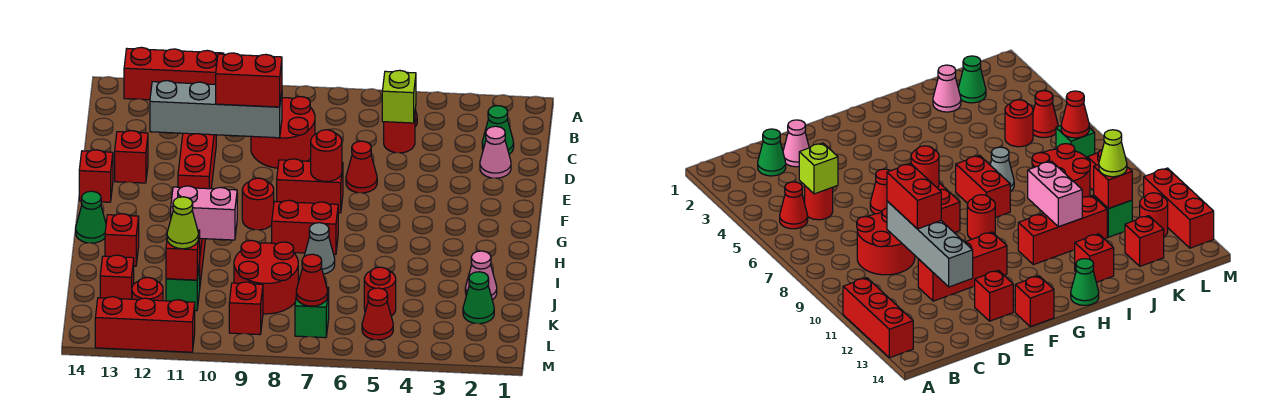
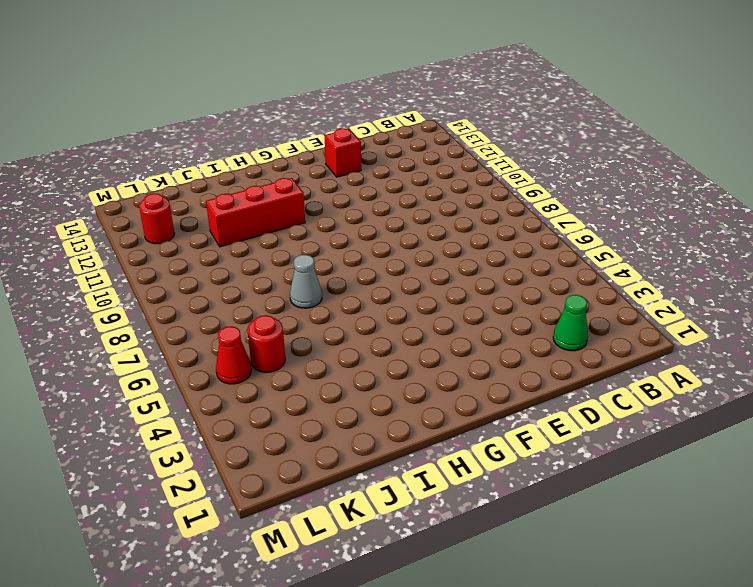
none -> red brick A11:A13 level 1
none -> red cone B5 level 1
none -> red round brick C5 level 1
none -> red round brick C8:D9 level 1

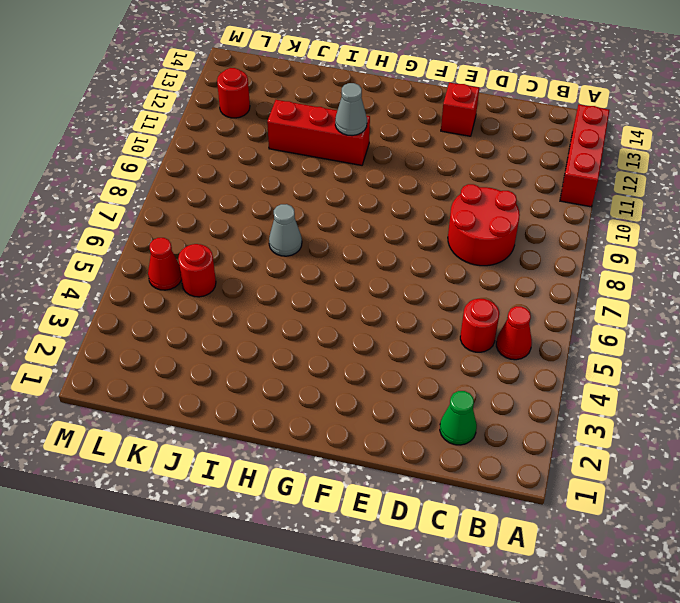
grey cone H11 level 2 -> none
none -> pink cone D2 level 1
none -> red brick D11:F11 level 1
none -> red cone E6 level 1
none -> red brick F7:F8 level 1

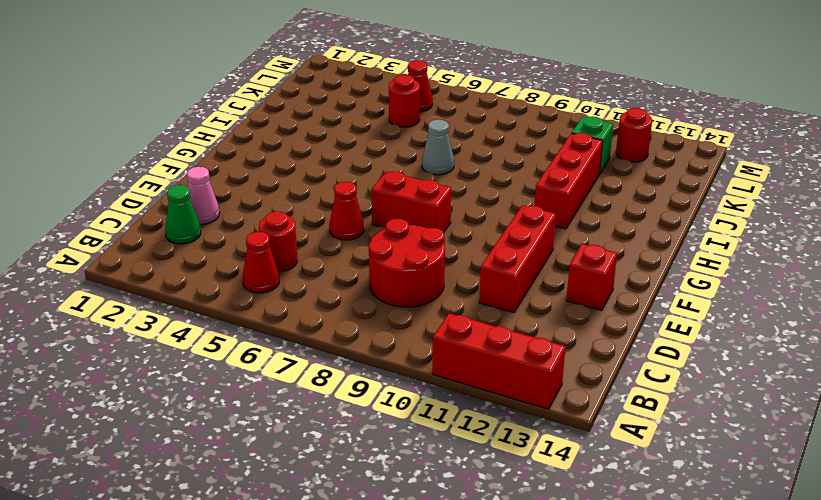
none -> red brick F14 level 1
none -> red round brick G9 level 1
none -> red brick H7:H8 level 1
none -> green cone H14 level 1

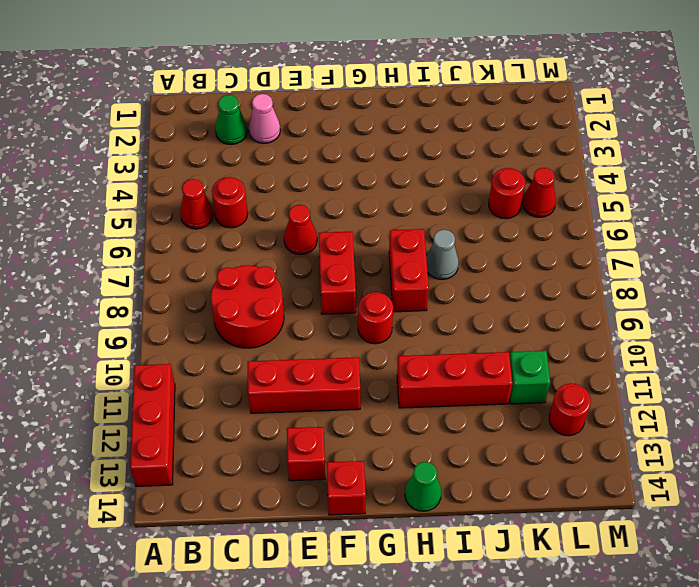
none -> red brick I13 level 1
none -> pink cone J2 level 1
none -> red round brick J8:K9 level 1
none -> green cone K2 level 1

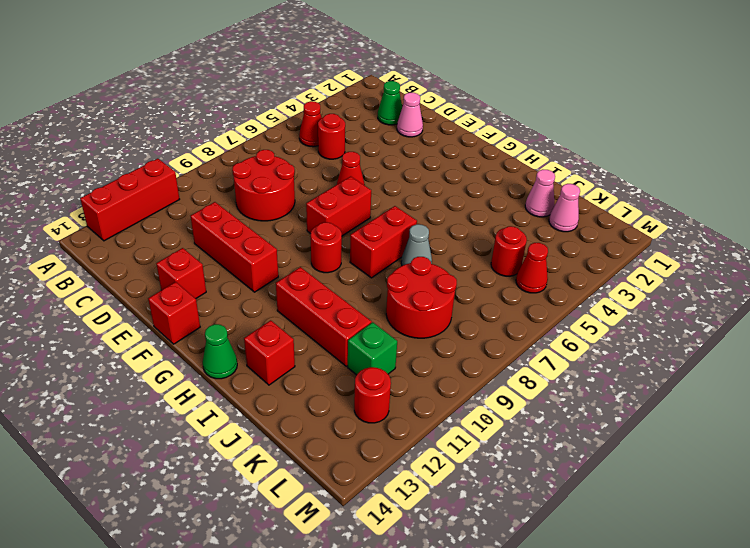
pink cone K2 level 1 -> green cone K2 level 1
none -> red brick K13 level 1
none -> green brick L7 level 1
none -> red brick L9 level 1
none -> red brick M11:M13 level 1

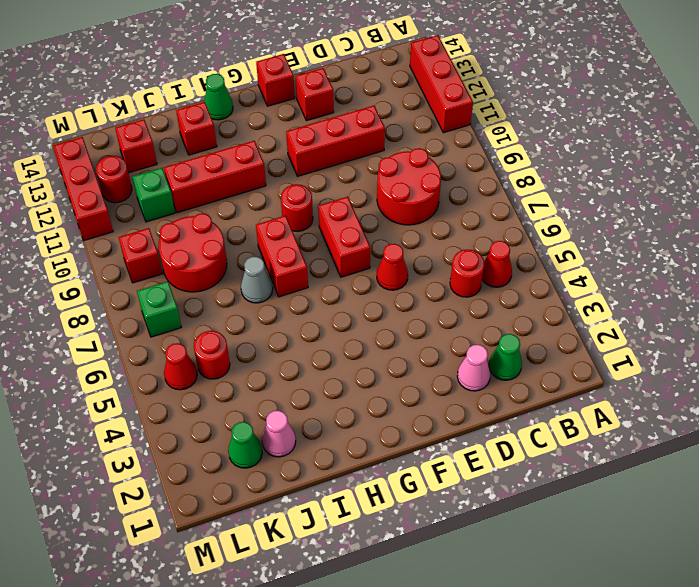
none -> lime brick C5 level 2
none -> grey brick D9:D12 level 2
none -> red round brick F7 level 2
none -> pink brick I10:I11 level 2

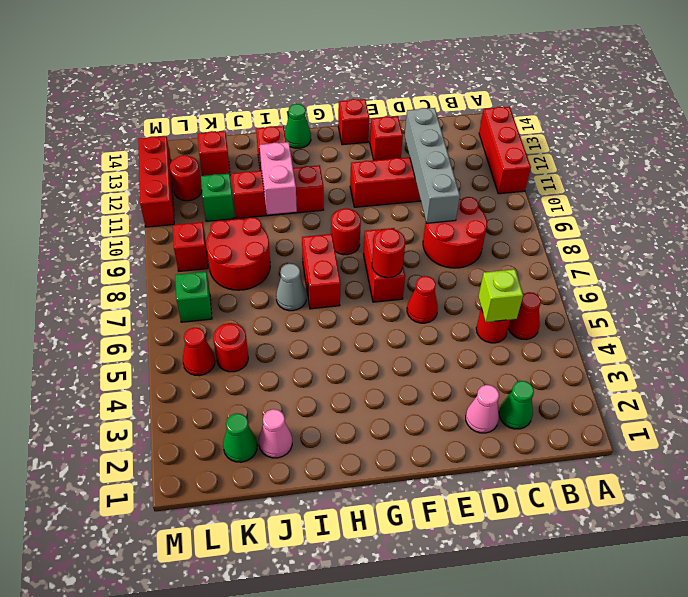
none -> red brick K11 level 2
none -> red cone L7 level 2
none -> red brick D9:D10 level 3
none -> lime cone K11 level 3

